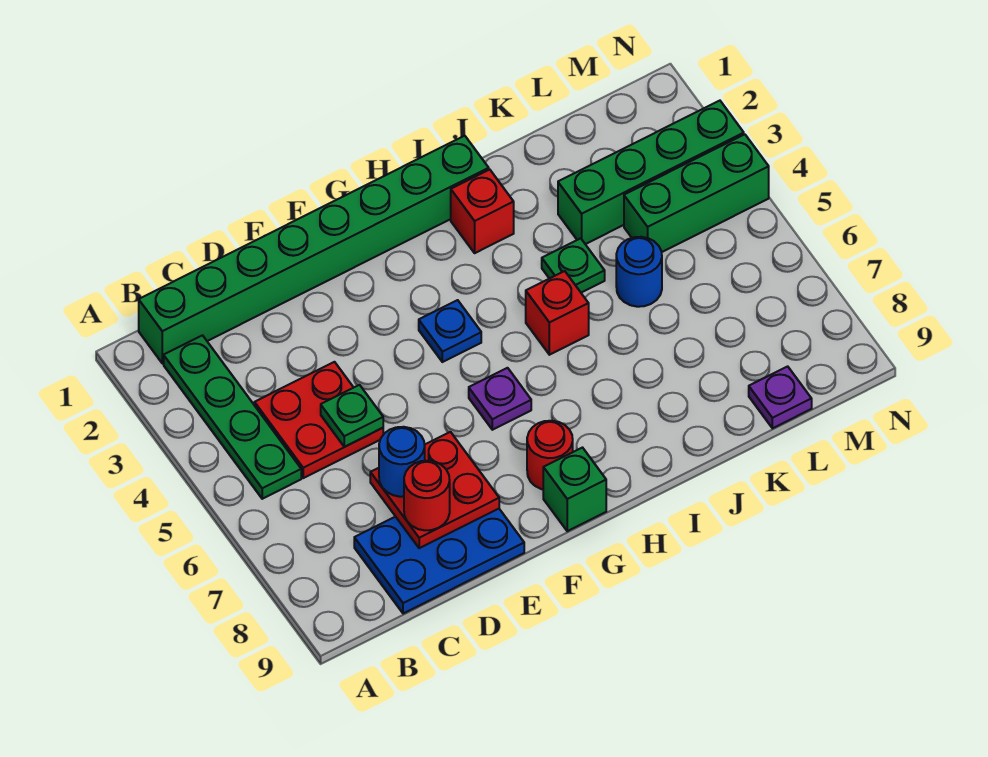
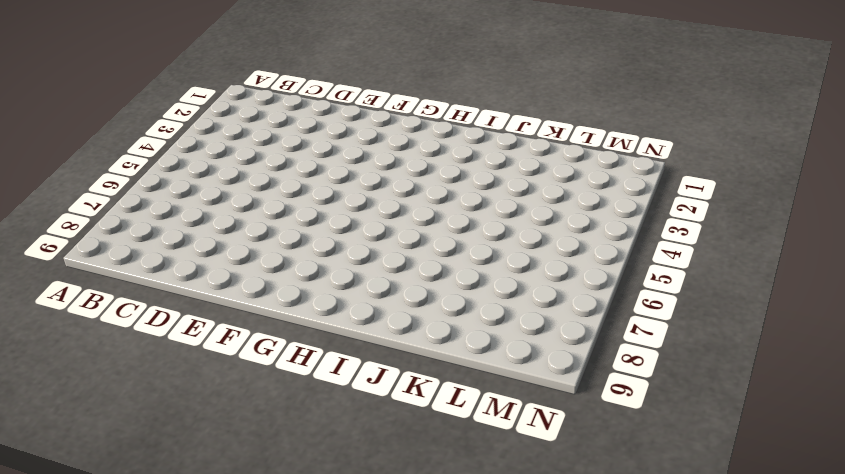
none -> green brick B1:I1 level 1
none -> green plate B2:B5 level 1
none -> red plate C4:D5 level 1

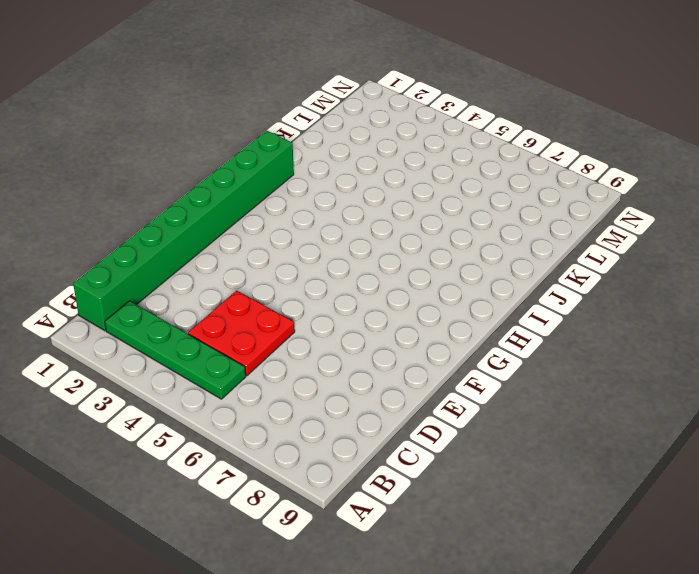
none -> blue plate C8:E9 level 1
none -> blue plate G4 level 1
none -> purple plate G6 level 1

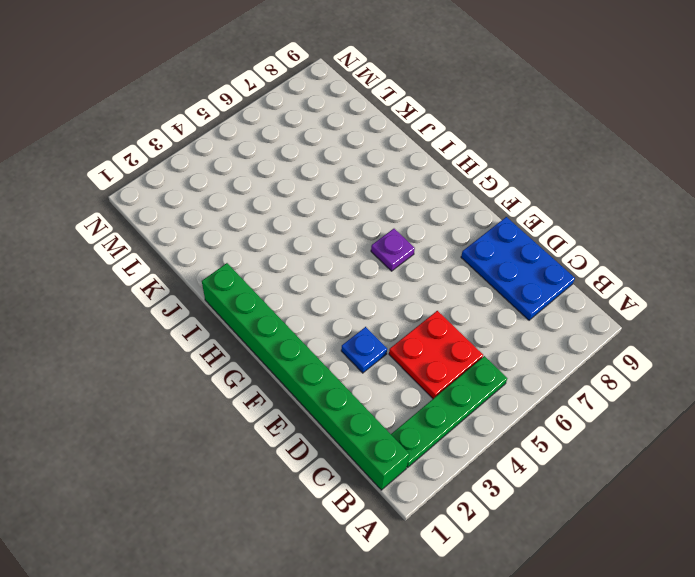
blue plate E3 level 1 -> blue plate G4 level 1
none -> red round brick G8 level 1
none -> green brick G9 level 1
none -> red brick I2 level 1

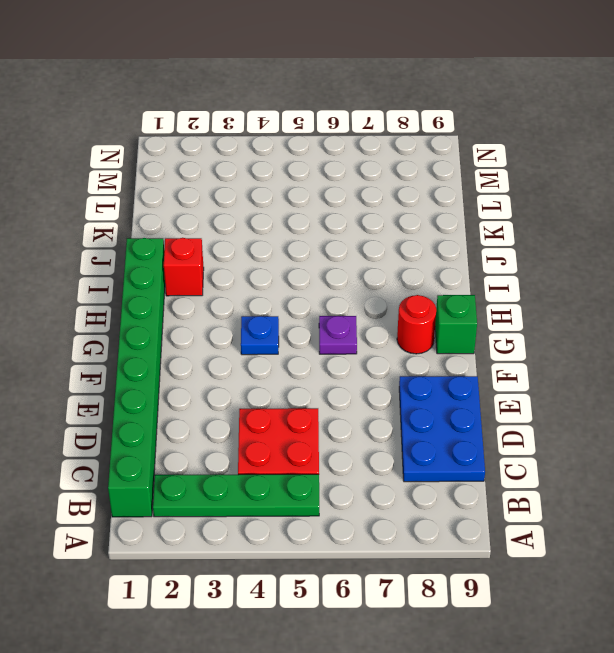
none -> red brick I5 level 1
none -> green plate J4 level 1
none -> green brick K3:N3 level 1

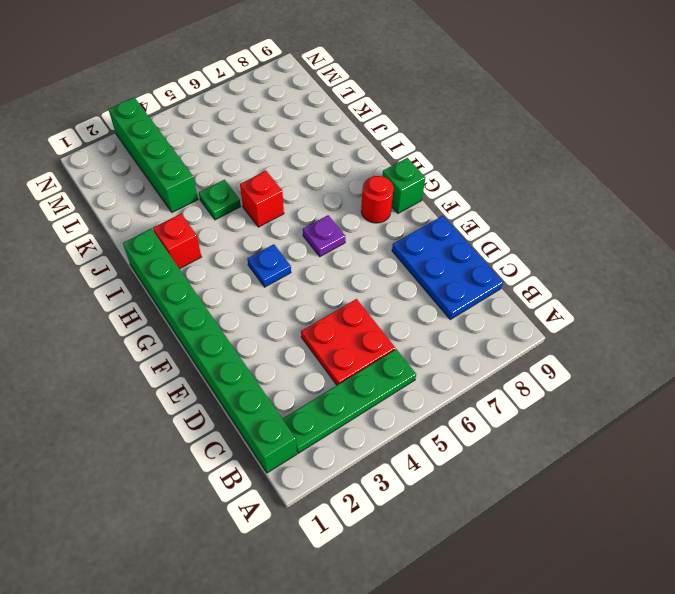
none -> blue round brick K5 level 1
none -> green brick L4:N4 level 1
none -> purple plate L9 level 1

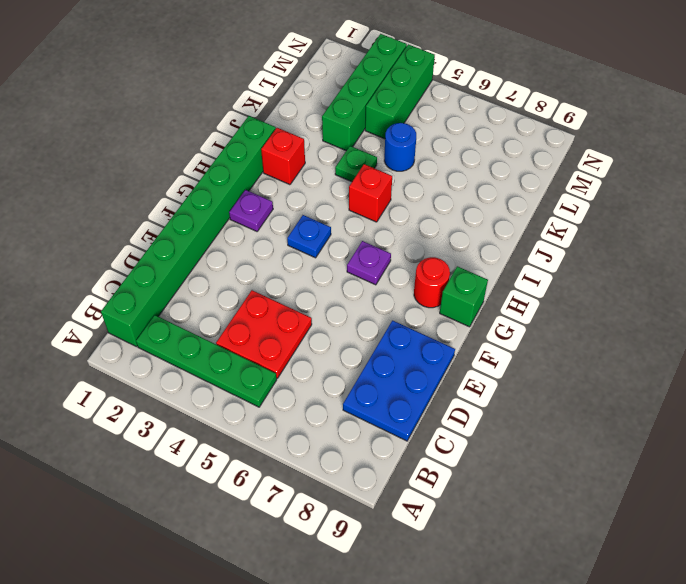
purple plate G2 level 1 -> purple plate L9 level 1
none -> green plate D5 level 2
none -> red plate D7:E8 level 2
none -> blue round brick D7 level 3

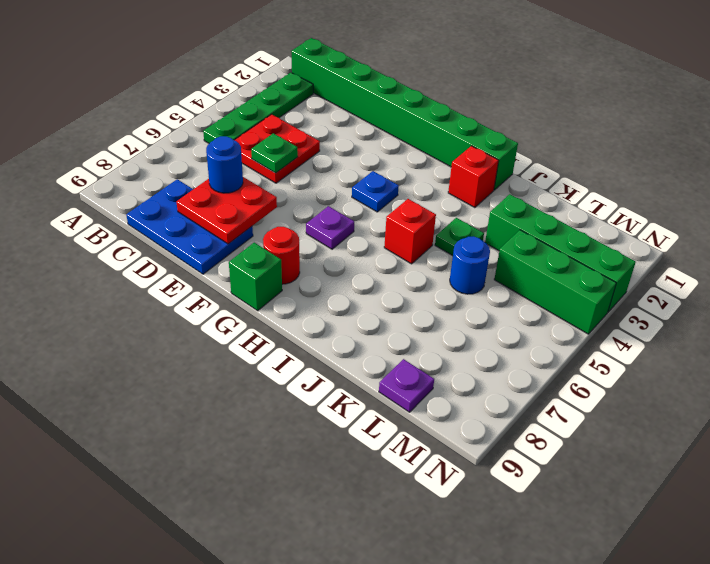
none -> red round brick D8 level 3

